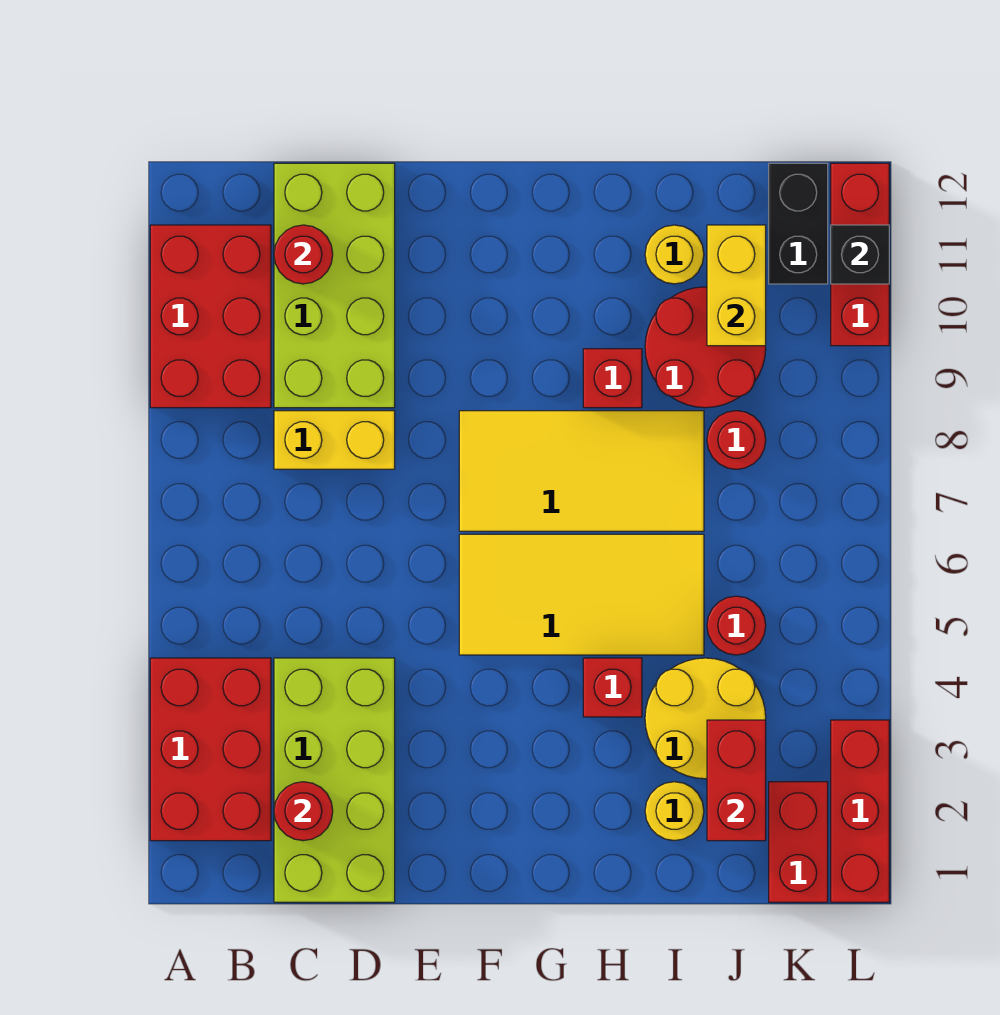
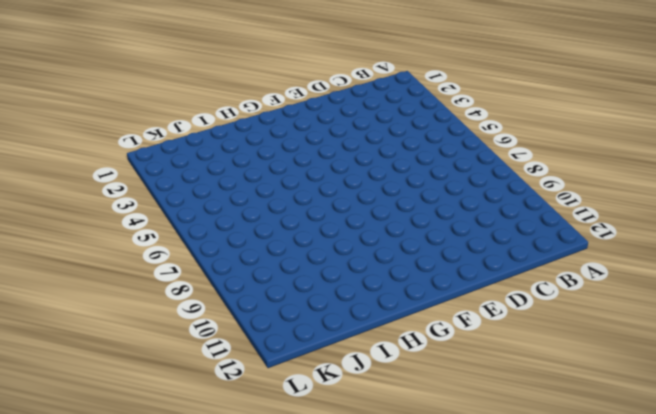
none -> red brick A2:B4 level 1
none -> red brick A9:B11 level 1
none -> lime brick C1:D4 level 1

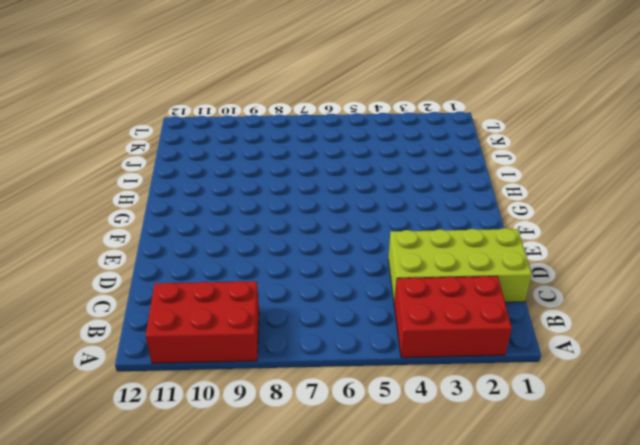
none -> yellow brick C8:D8 level 1
none -> lime brick C9:D12 level 1
none -> yellow tile F5:I6 level 1

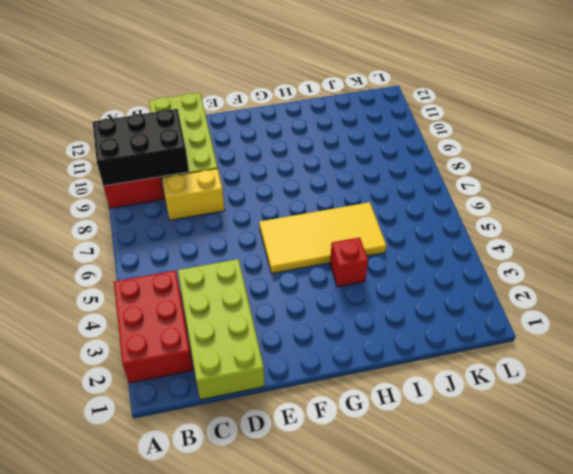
black brick A9:C10 level 2 -> none
none -> yellow tile F7:I8 level 1
none -> red brick H9 level 1
none -> yellow round brick I2 level 1

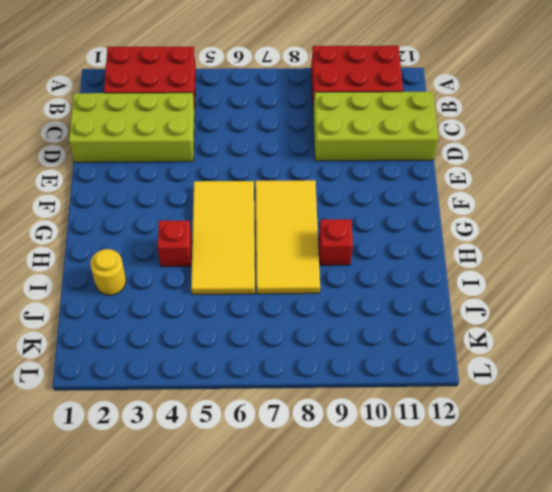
none -> yellow brick C8:D8 level 1
none -> yellow round brick I3:J4 level 1
none -> red round brick I9:J10 level 1

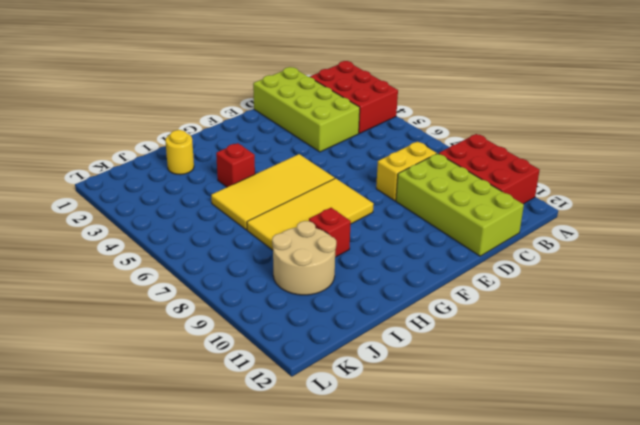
tan round brick I9:J10 level 1 -> red round brick I9:J10 level 1
none -> yellow round brick I3:J4 level 1
none -> yellow round brick I11 level 1
none -> red round brick J5 level 1

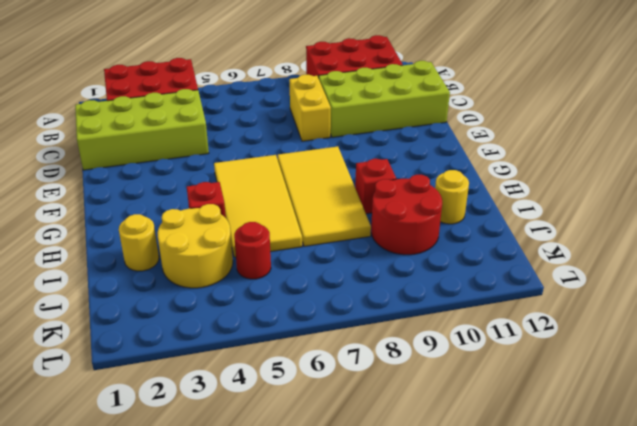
none -> red round brick J8 level 1
none -> red brick K1:K2 level 1
none -> black brick K11:K12 level 1

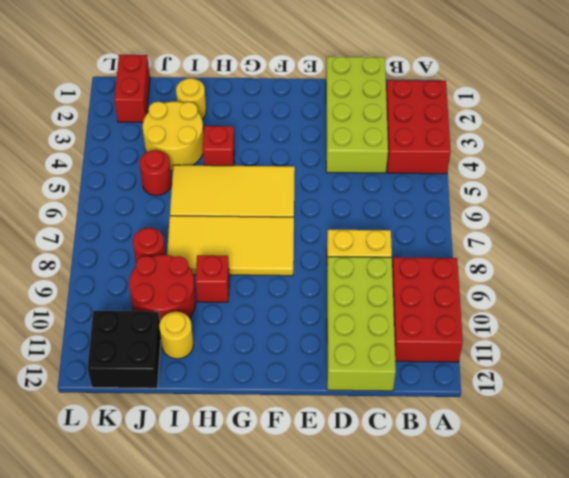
black brick J11:K12 level 1 -> black brick K11:K12 level 1
none -> red brick L1:L3 level 1
none -> red brick L10:L12 level 1
none -> red round brick C2 level 2

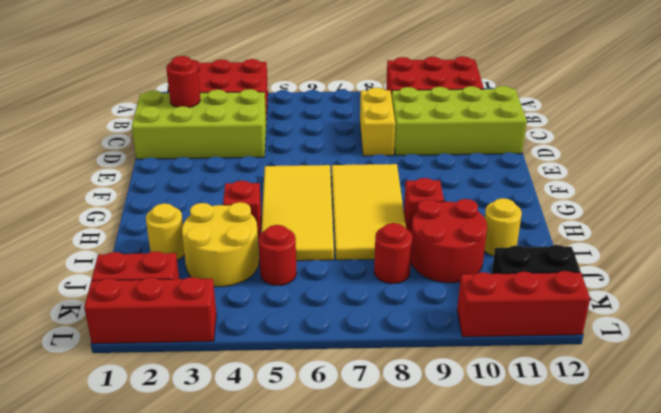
none -> red round brick C11 level 2
none -> red brick J2:J3 level 2
none -> yellow brick J10:J11 level 2

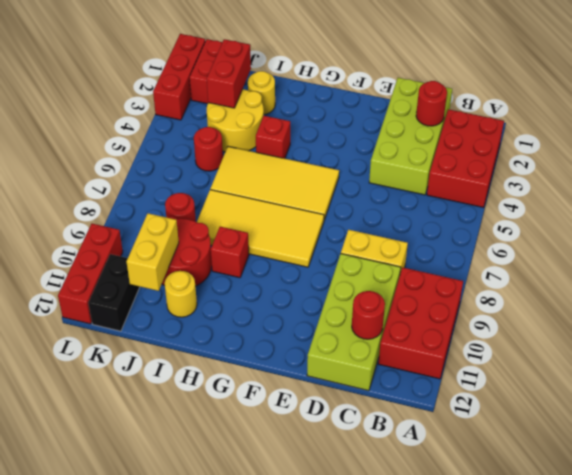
none -> black brick L11 level 2

